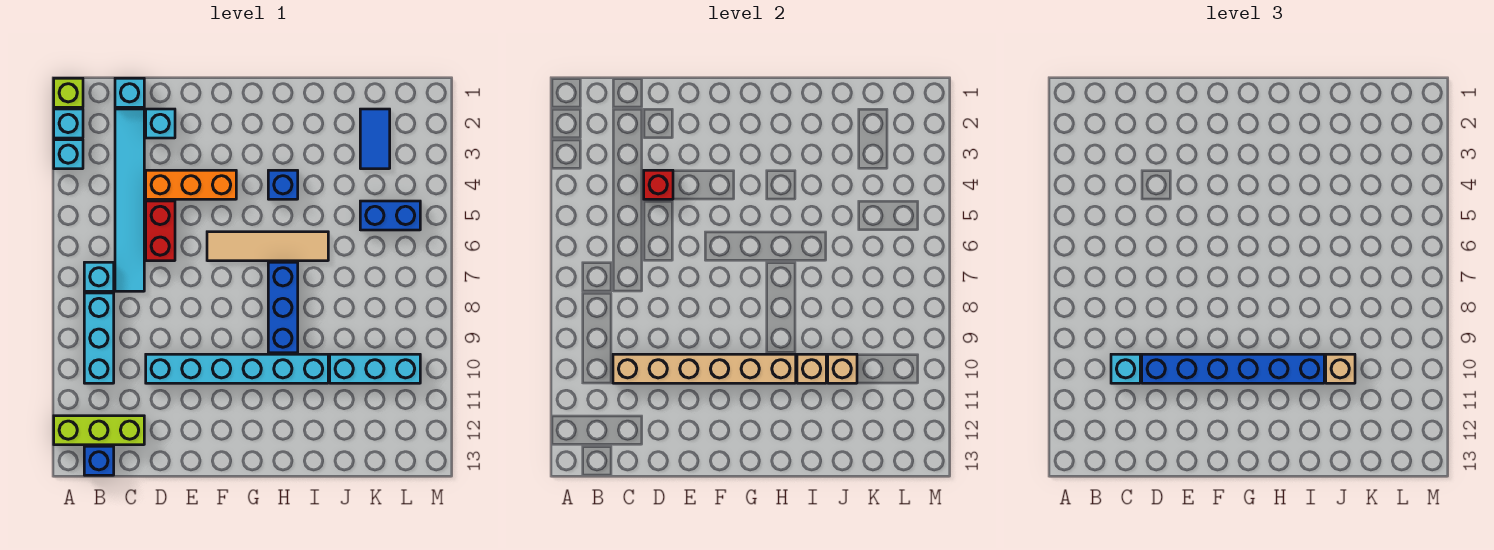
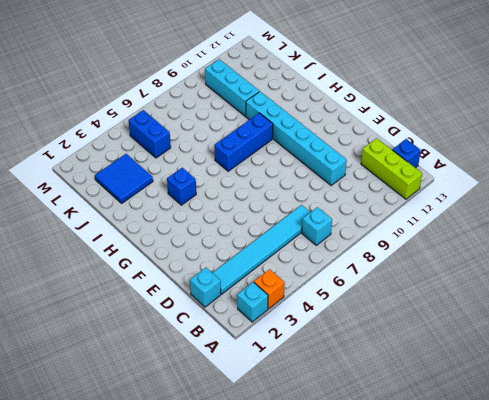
orange brick A3 level 1 -> cyan brick A3 level 1
blue tile J2:K3 level 1 -> blue tile K2:K3 level 1
none -> lime brick A1 level 1
none -> cyan brick B8:B10 level 1
none -> cyan brick D2 level 1

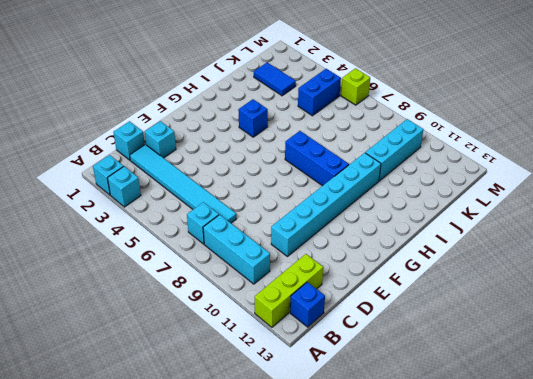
lime brick M6 level 1 -> lime brick A1 level 1
none -> orange brick D4:F4 level 1
none -> red brick D5:D6 level 1
none -> tan tile F6:I6 level 1

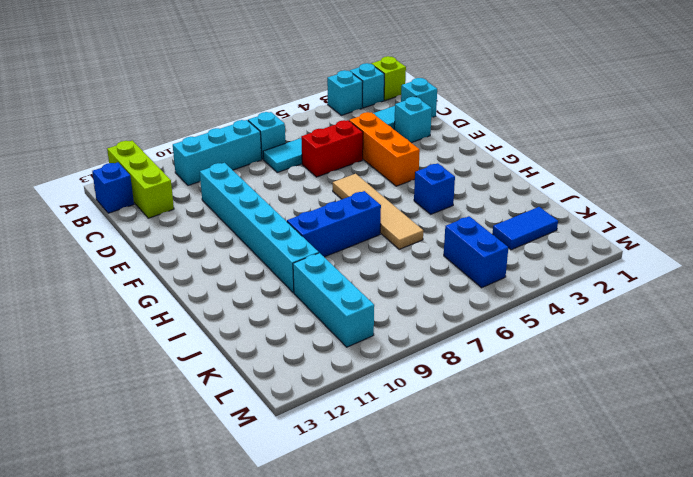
none -> tan brick C10:H10 level 2
none -> red brick D4 level 2
none -> tan brick I10 level 2

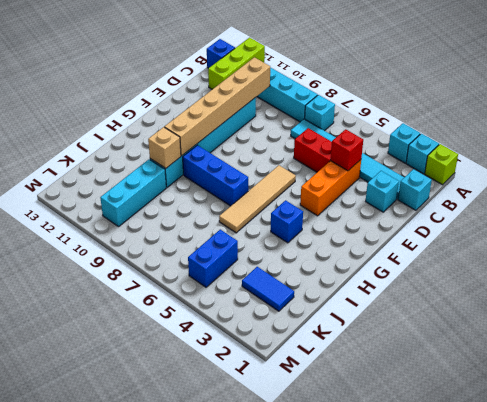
none -> tan brick J10 level 2
none -> cyan brick C10 level 3
none -> blue brick D10:I10 level 3

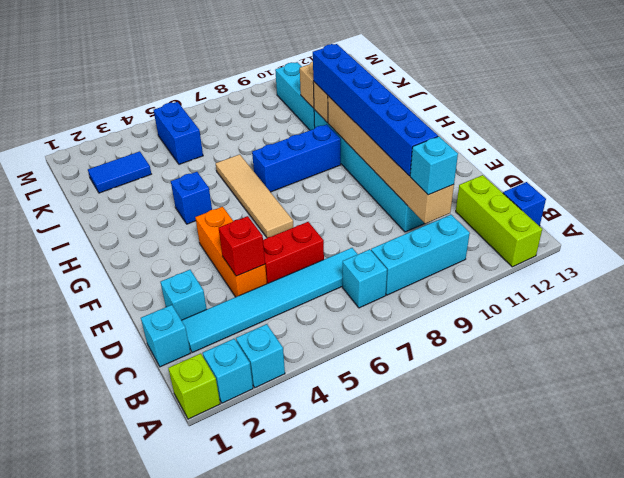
none -> tan brick J10 level 3

